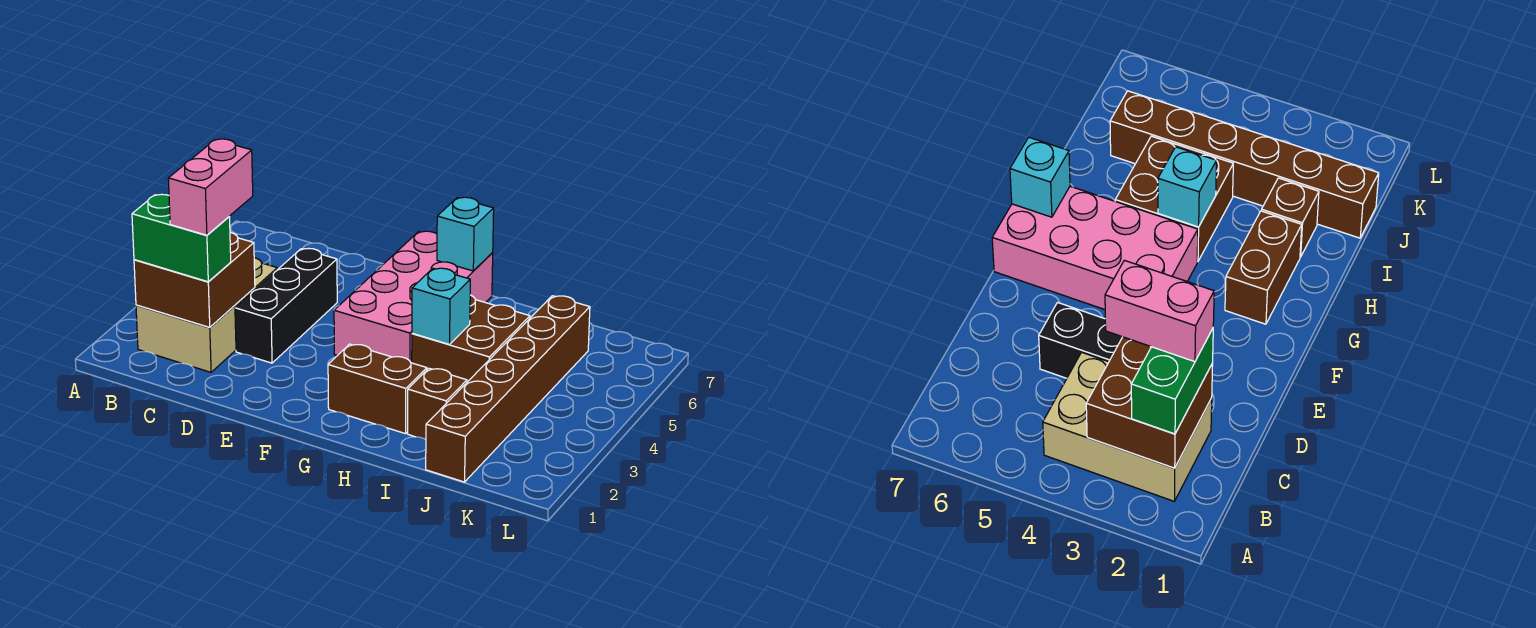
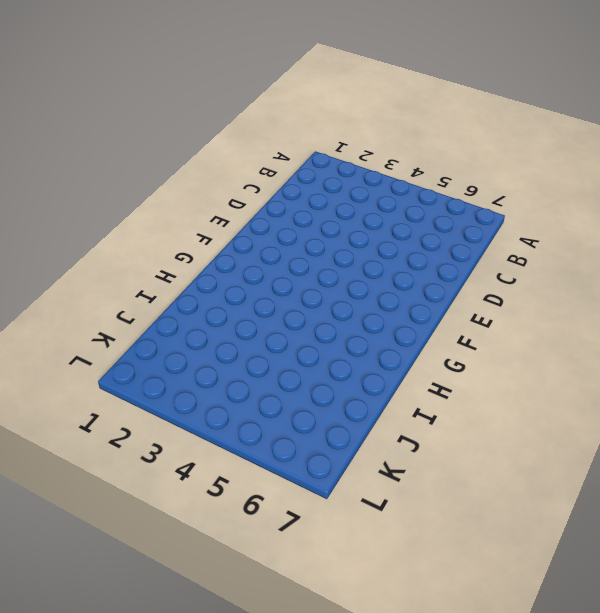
none -> tan brick B2:C4 level 1
none -> black brick D3:D5 level 1
none -> pink brick F4:G7 level 1

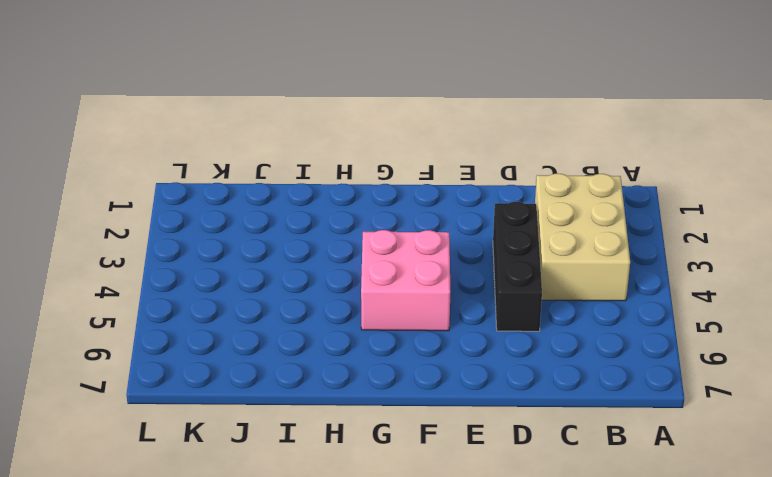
pink brick F4:G5 level 1 -> pink brick F4:G7 level 1
none -> brown brick G2:H2 level 1
none -> brown brick H4:I5 level 1
none -> brown brick I2 level 1

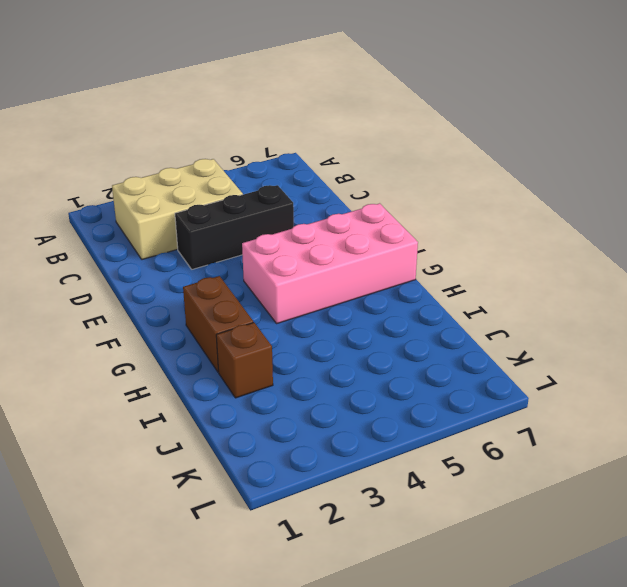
none -> brown brick H4:I5 level 1
none -> brown brick J1:J6 level 1
none -> brown brick B2:C3 level 2

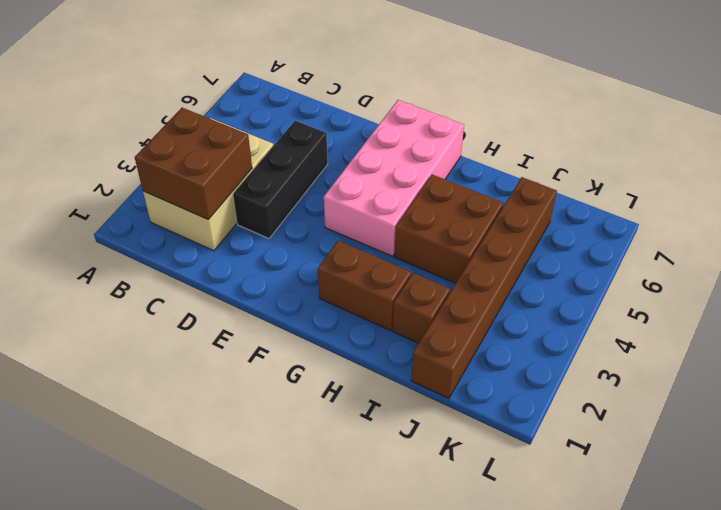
none -> cyan brick G7 level 2
none -> cyan brick H4 level 2
none -> green brick B2:C2 level 3

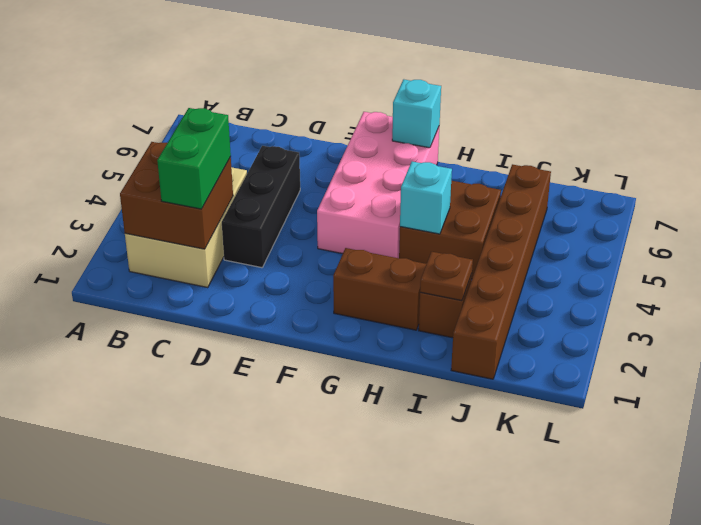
green brick C2:C3 level 3 -> green brick B2:C2 level 3
brown plate I2 level 2 -> none
none -> pink brick C2:C3 level 4

